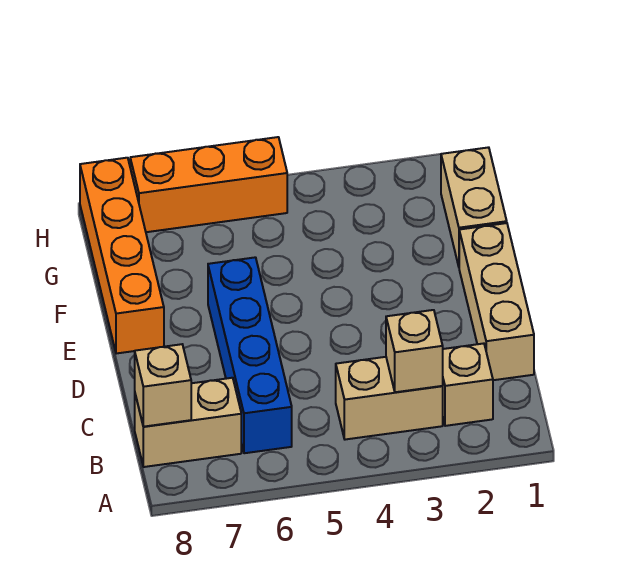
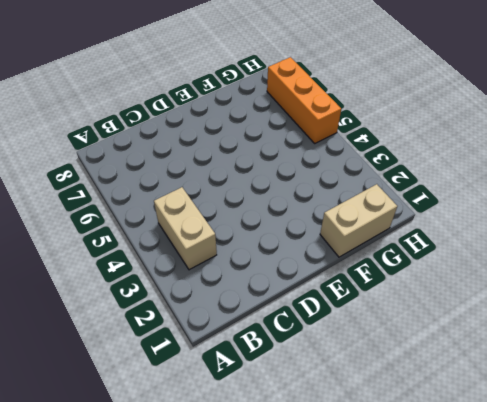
none -> tan brick B2 level 1
none -> blue brick B6:E6 level 1

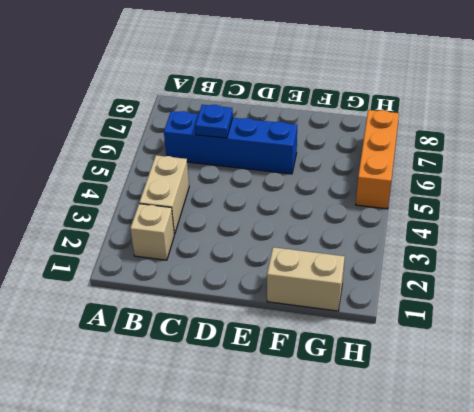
blue plate C6 level 2 -> none
none -> tan brick B7:B8 level 1
none -> tan brick C1:E1 level 1

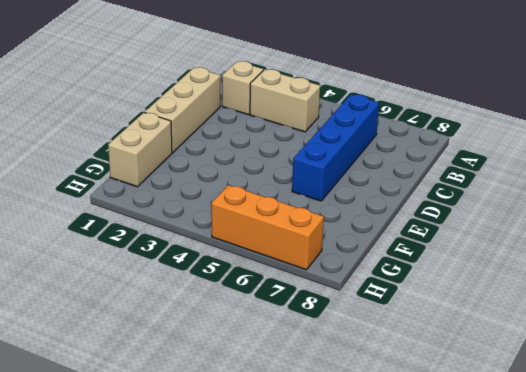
none -> tan brick B7:B8 level 1
none -> orange brick E8:H8 level 1

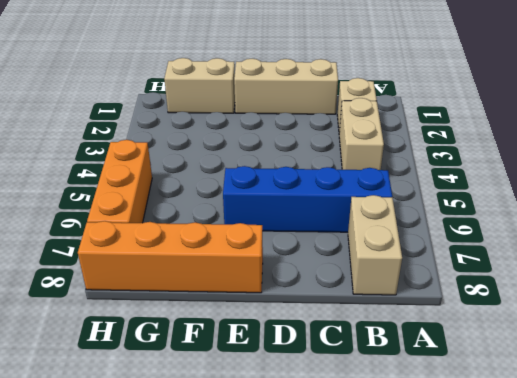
none -> tan brick B3 level 2
none -> tan brick B8 level 2

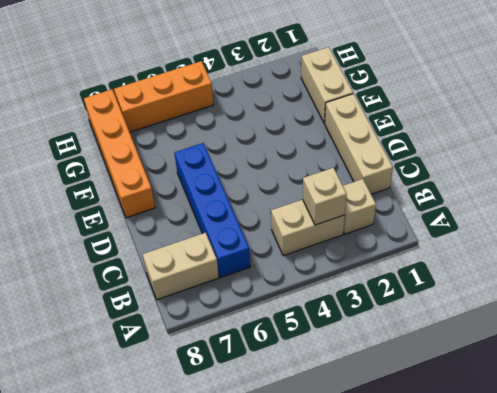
none -> tan brick B8 level 2

